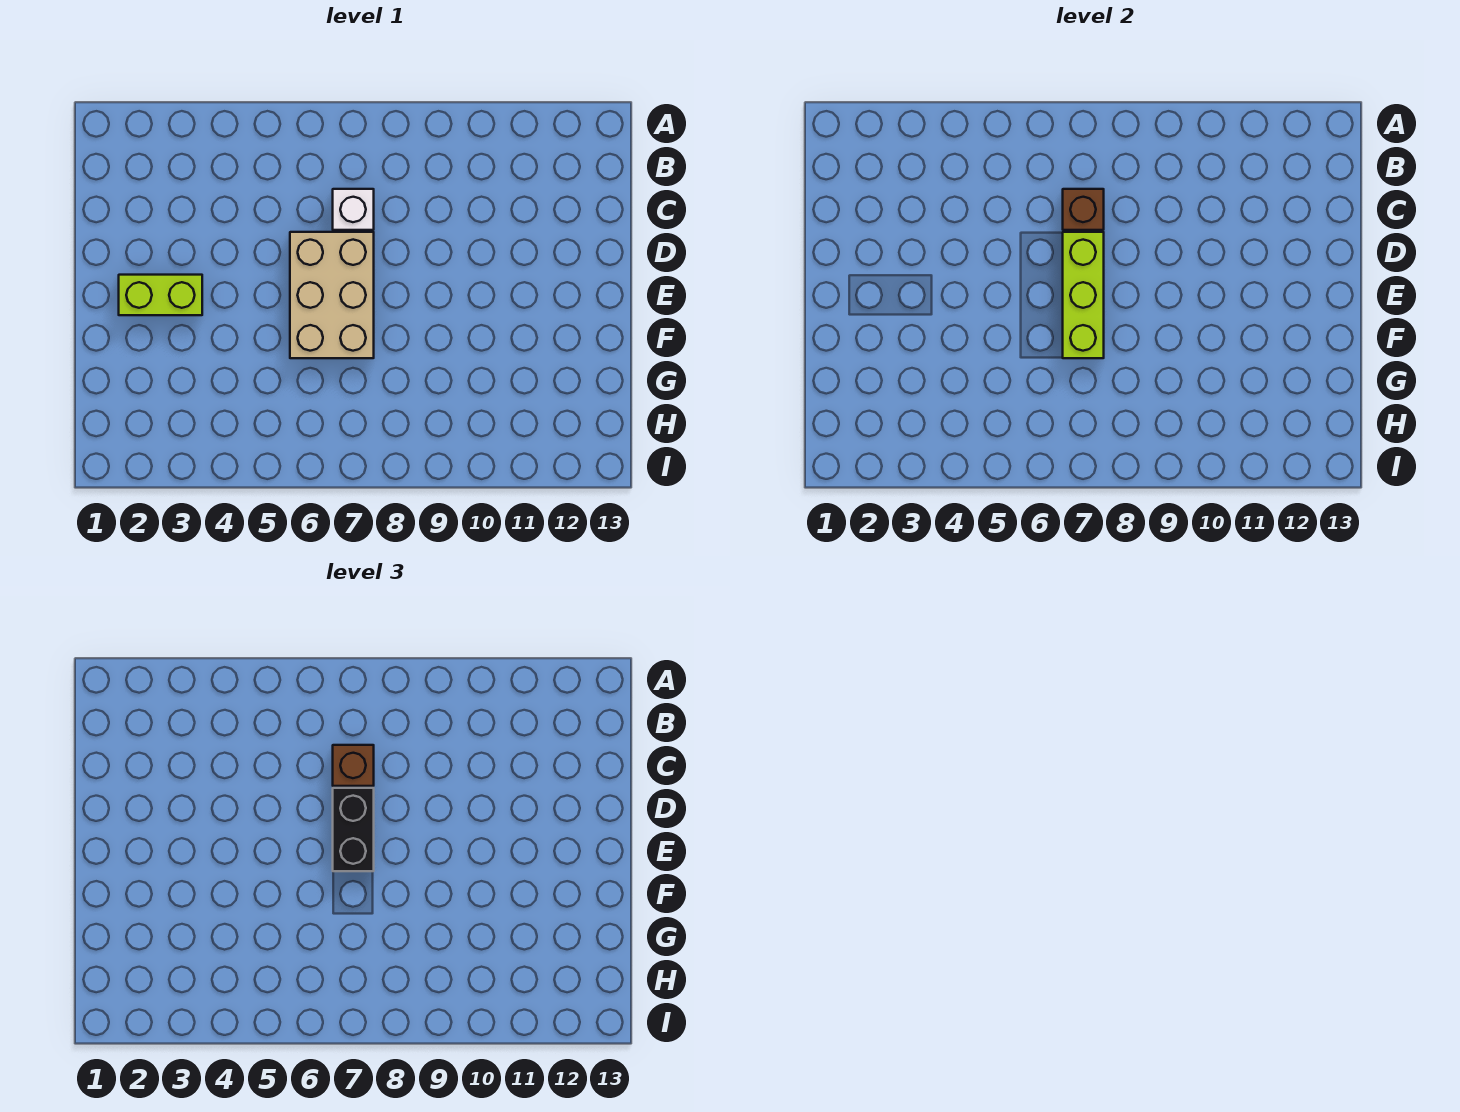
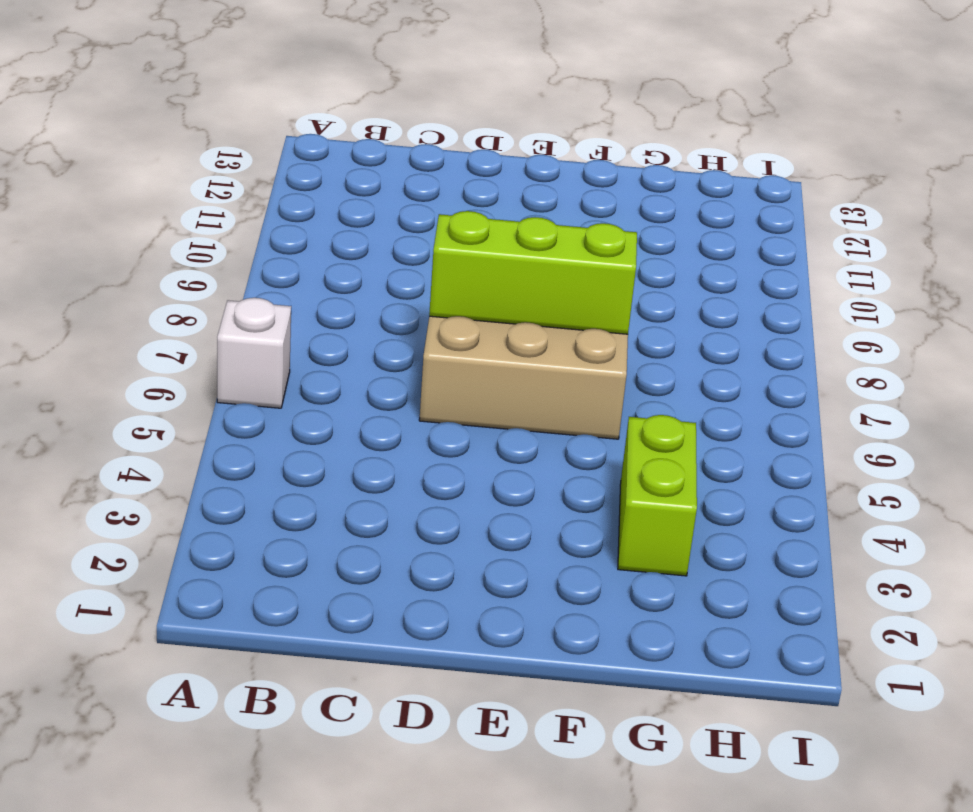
white brick A6 level 1 -> white brick C7 level 1
lime brick G3:G4 level 1 -> lime brick E2:E3 level 1
none -> brown brick C7 level 2
none -> brown brick C7 level 3

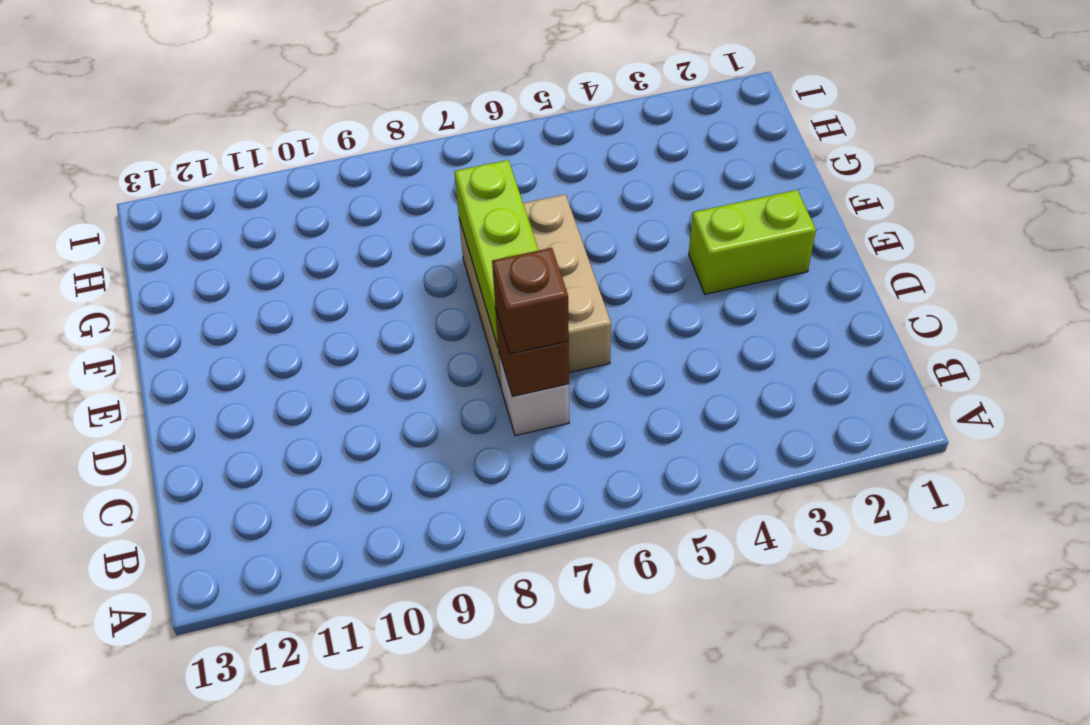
none -> black brick D7:E7 level 3

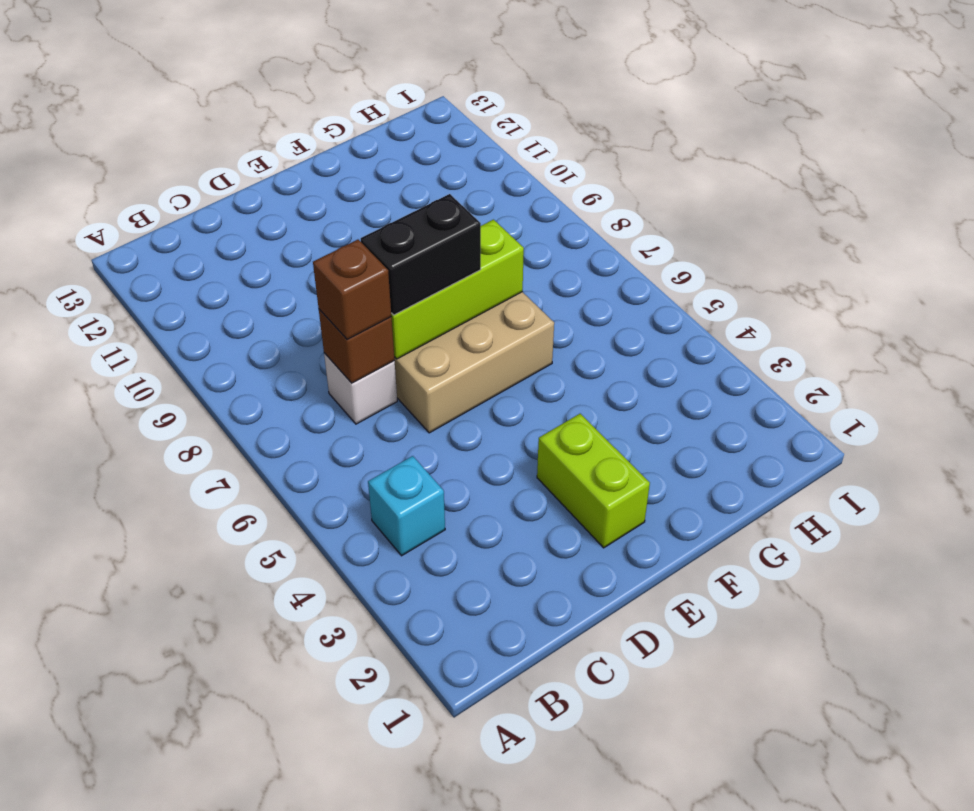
cyan brick B4 level 1 -> none

